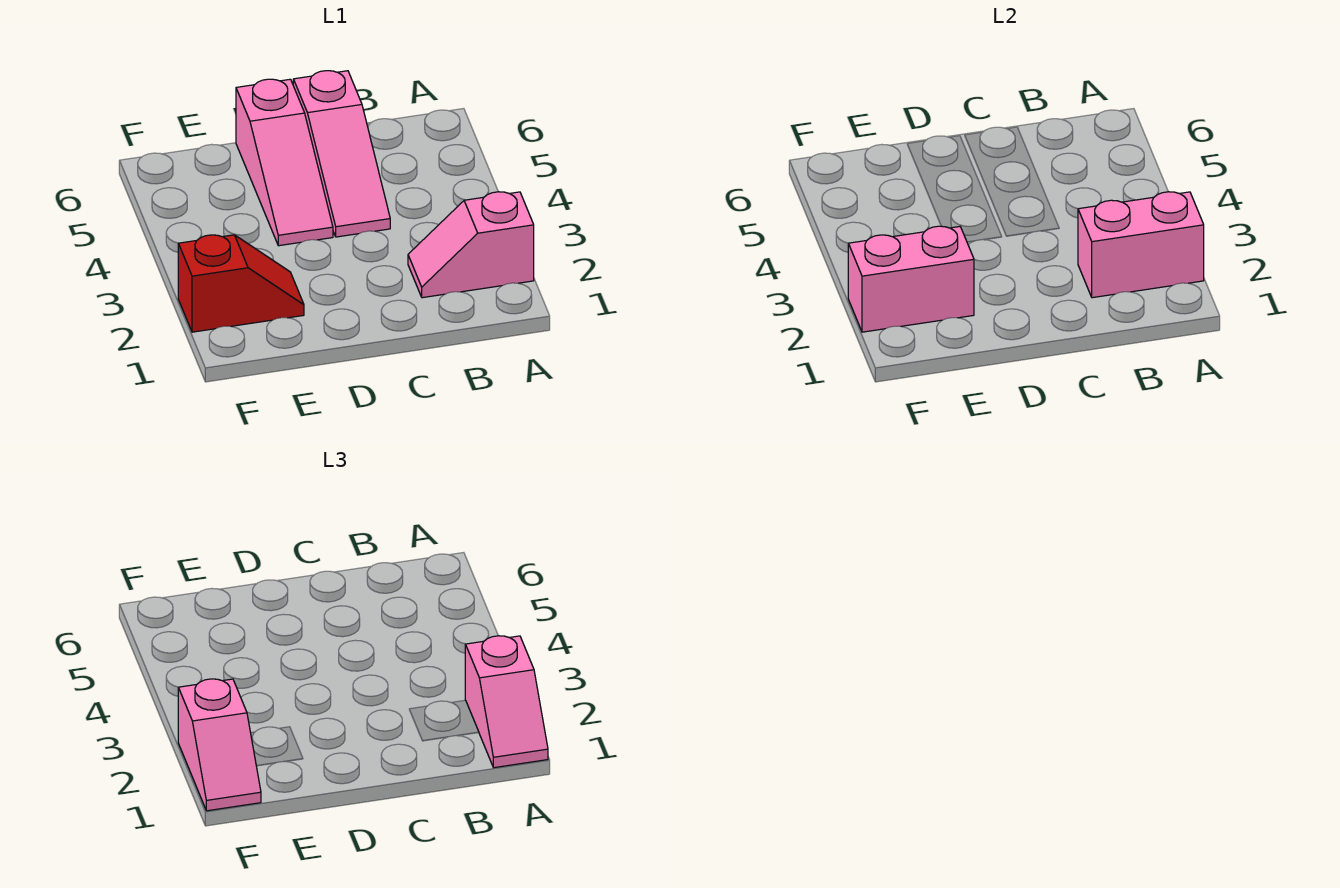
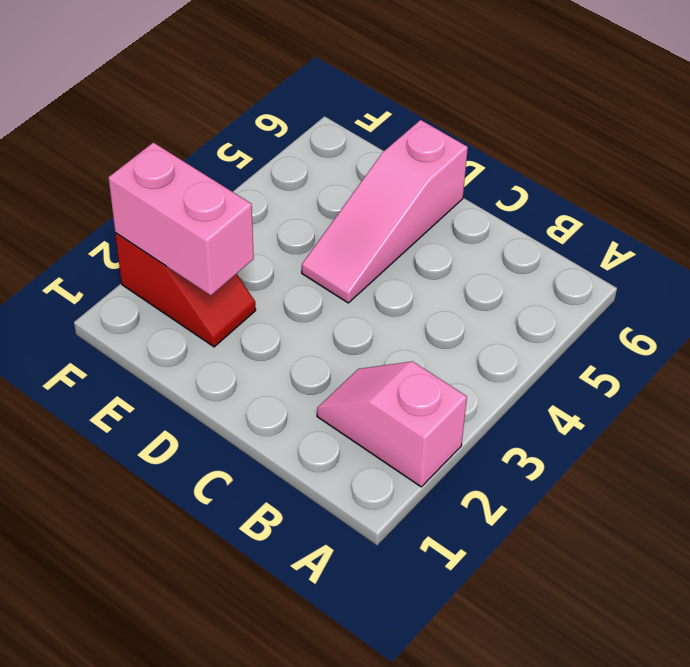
none -> pink slope C4:C6 level 1 top 6
none -> pink brick A2:B2 level 2

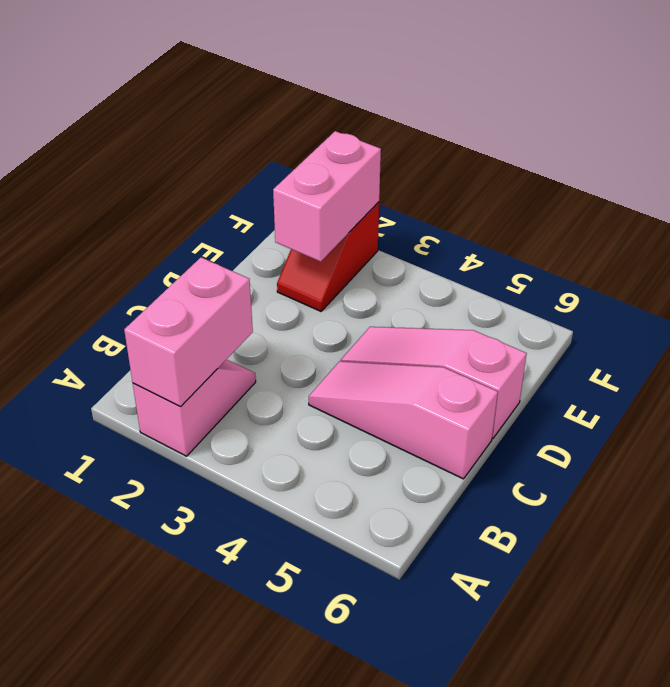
none -> pink slope A1:A2 level 3 top 2
none -> pink slope F1:F2 level 3 top 2

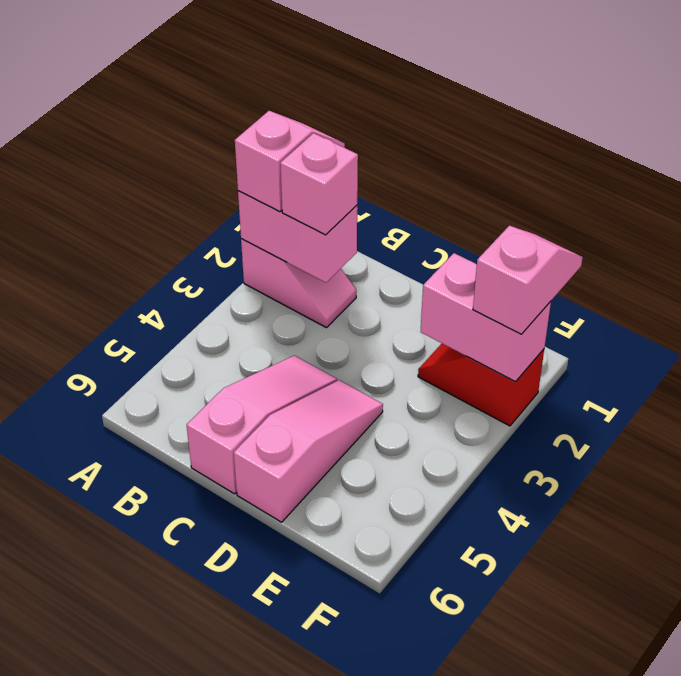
pink brick B2 level 3 -> none

